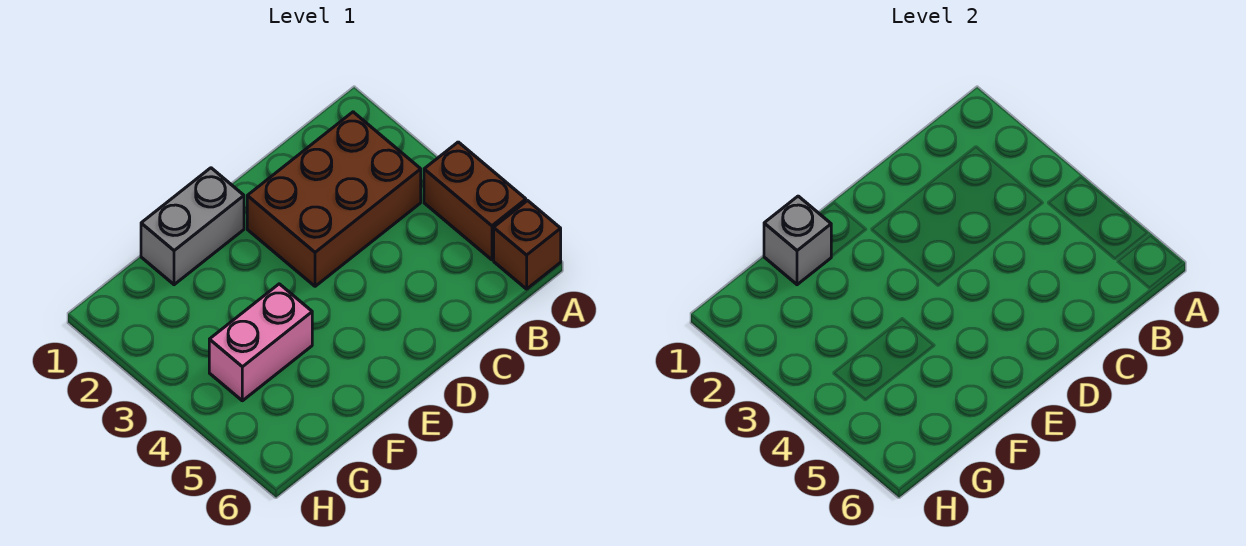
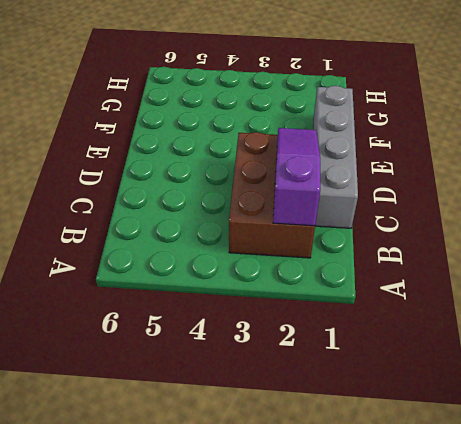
purple slope B2:D2 level 2 top B -> none
grey brick C1:F1 level 1 -> grey brick E1:F1 level 1
none -> brown brick A4:A5 level 1
none -> brown brick A6 level 1

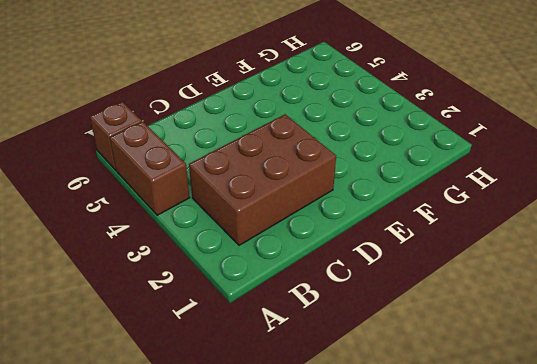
none -> grey brick E1:F1 level 1
none -> pink brick F4:G4 level 1

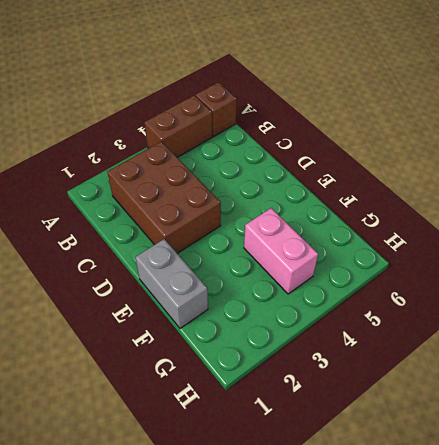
none -> grey brick F1 level 2

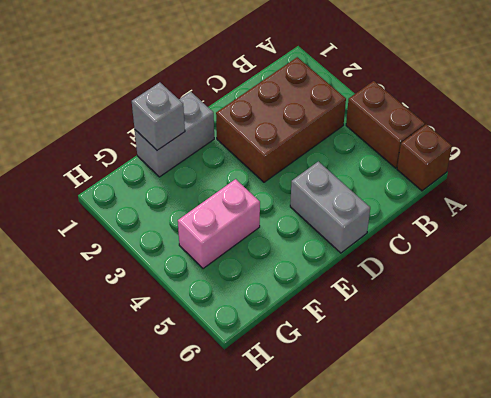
grey brick D5:D6 level 1 -> none

